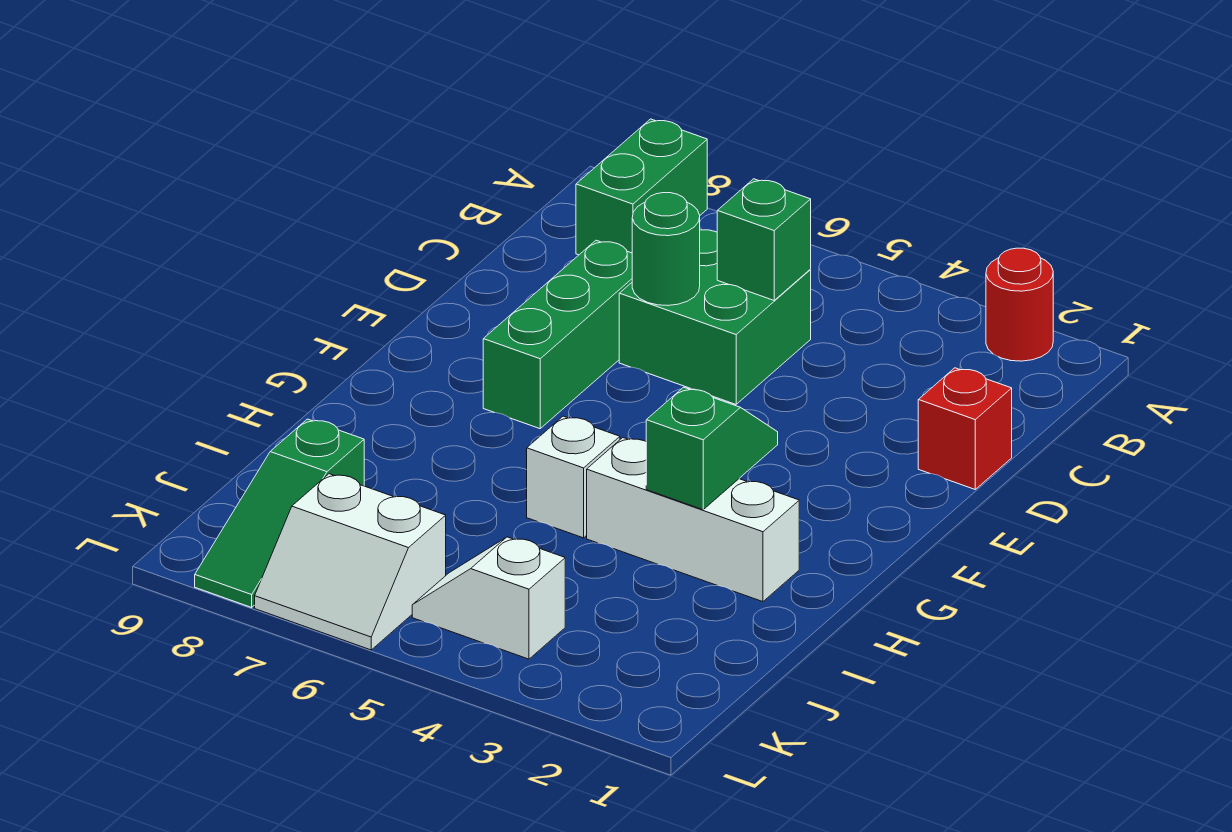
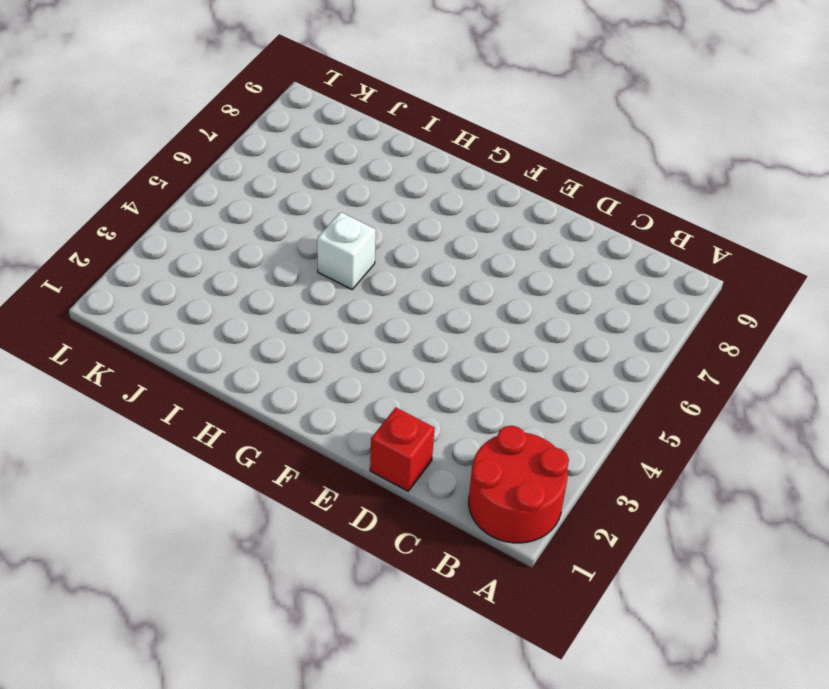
red round brick A1:B2 level 1 -> red round brick A2 level 1
none -> green brick A8:B8 level 1
none -> green brick C5:D6 level 1
none -> green brick D7:F7 level 1

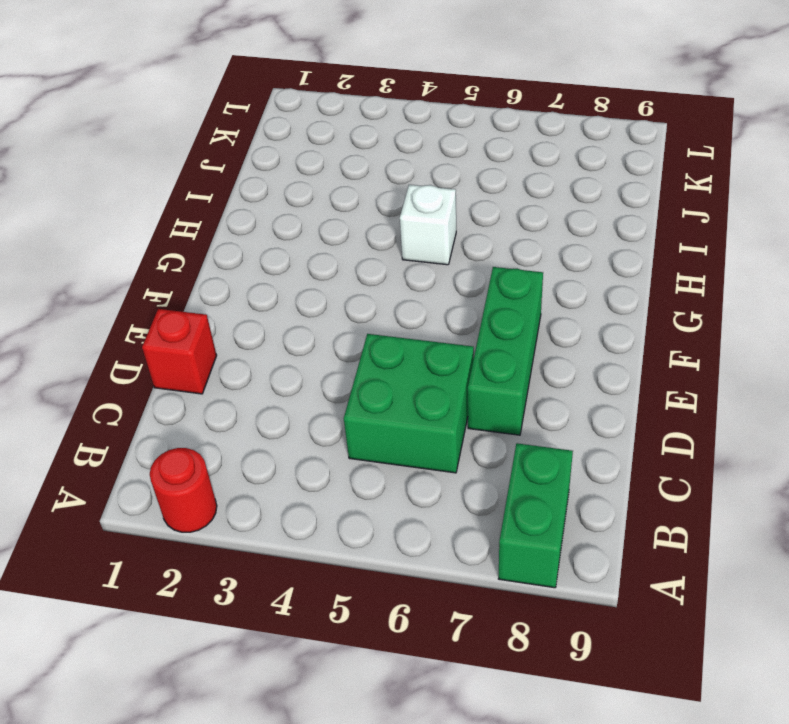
none -> white brick H2:H4 level 1
none -> green slope J8:L8 level 1 top J
none -> white slope K4:K5 level 1 top 4

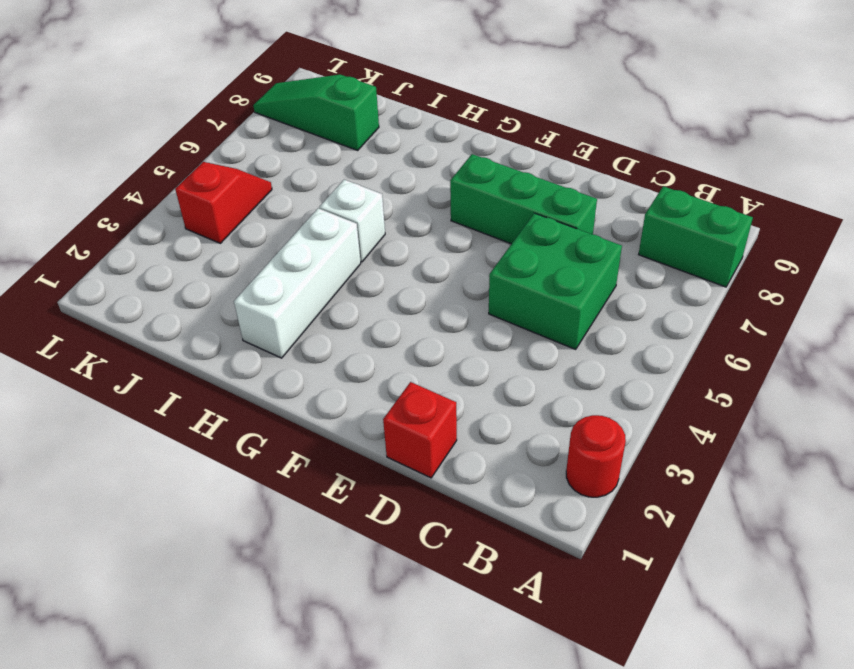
red slope K4:K5 level 1 top 4 -> white slope K4:K5 level 1 top 4
none -> white slope K6:L7 level 1 top K
none -> green brick C5 level 2
none -> green round brick D6 level 2

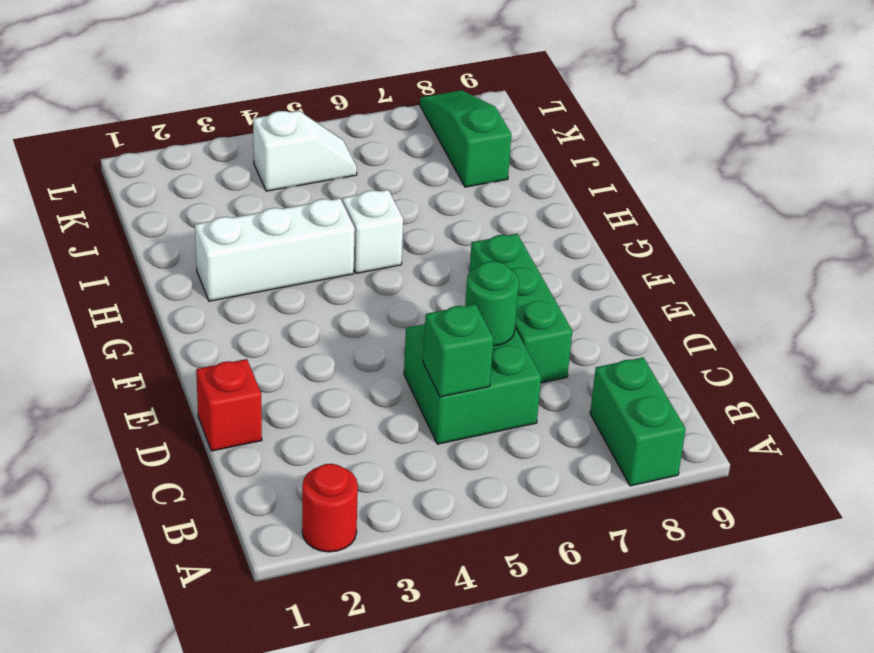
none -> white slope K6:L7 level 1 top K
none -> green slope G3:H3 level 2 top H

